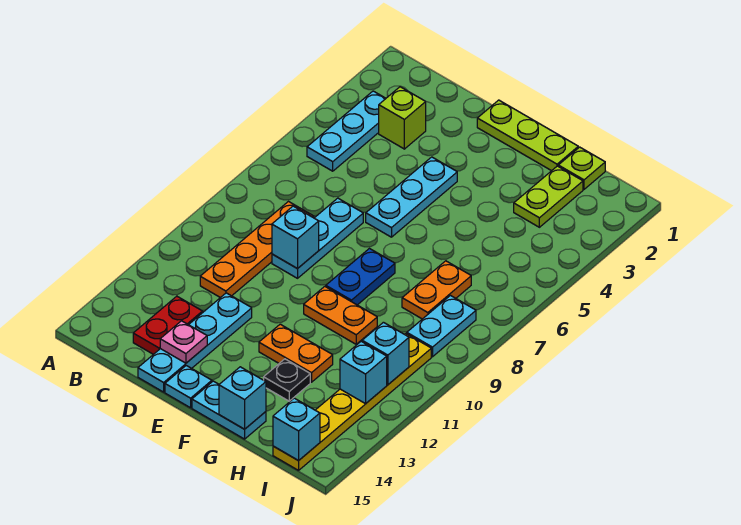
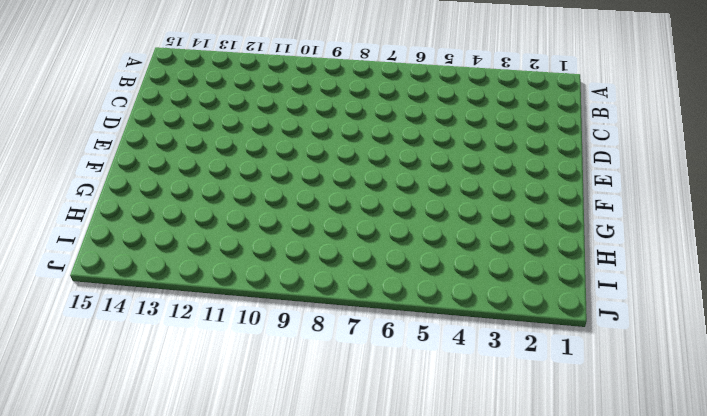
none -> cyan plate B3:B5 level 1
none -> lime brick C3 level 1
none -> orange plate C8:C11 level 1

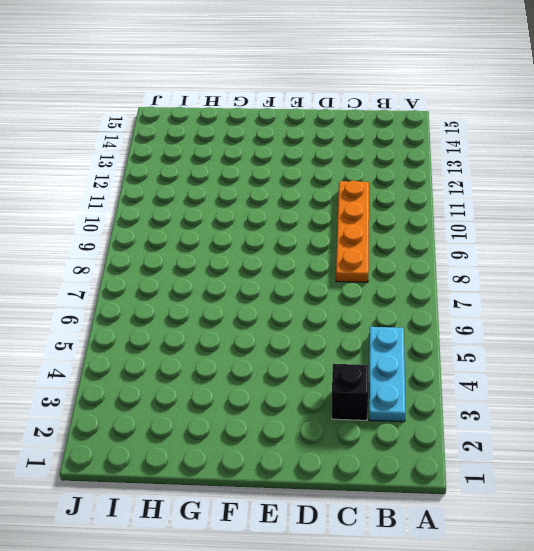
black brick C3 level 1 -> lime brick C3 level 1
none -> red plate C13:C14 level 1
none -> cyan plate D7:D9 level 1
none -> cyan plate D12:D15 level 1

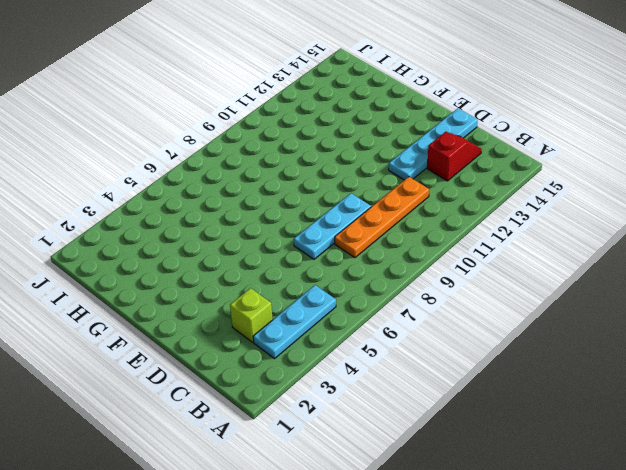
red slope C13:C14 level 1 top 13 -> red plate C13:C14 level 1
none -> lime plate E1:G1 level 1
none -> cyan plate E4:E6 level 1
none -> cyan plate E15 level 1

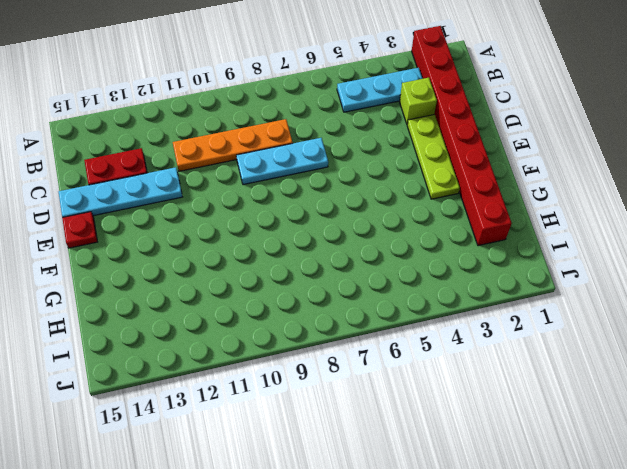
red brick A2:H2 level 1 -> lime plate H2:H3 level 1
lime plate D3:F3 level 1 -> lime plate E1:G1 level 1
red plate E15 level 1 -> cyan plate E15 level 1
none -> cyan plate E4:E6 level 1
none -> blue plate F8:F9 level 1
none -> orange plate F10:G10 level 1

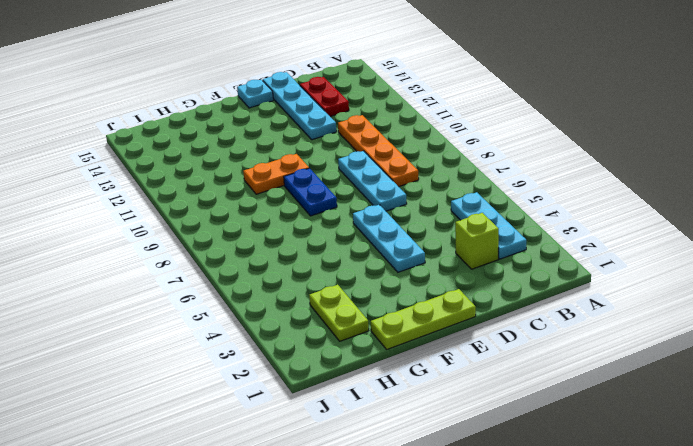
none -> orange plate F12:G12 level 1
none -> cyan plate F15:G15 level 1
none -> black plate G13 level 1

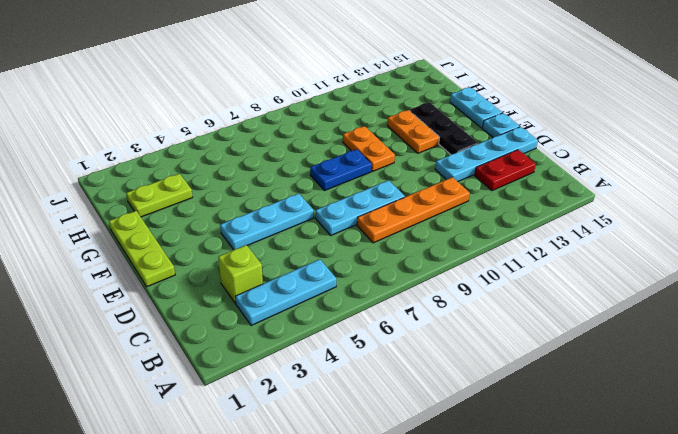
black plate E13:G13 level 1 -> black plate G13 level 1
none -> lime plate H1 level 1
none -> orange plate H7:H8 level 1
none -> cyan plate I8:I9 level 1

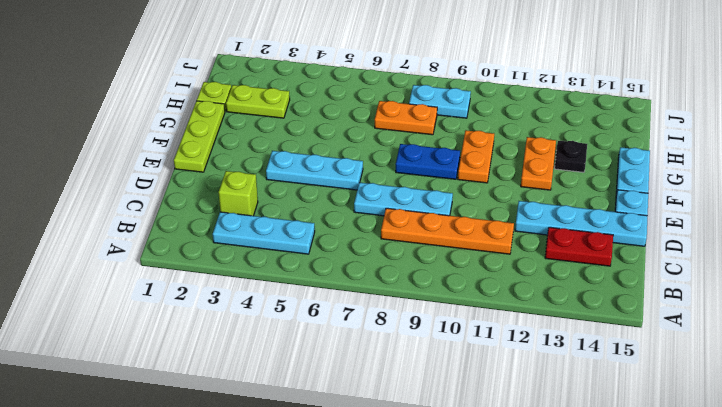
none -> yellow plate I10:I15 level 1
none -> cyan brick D9 level 2
none -> pink plate D14 level 2

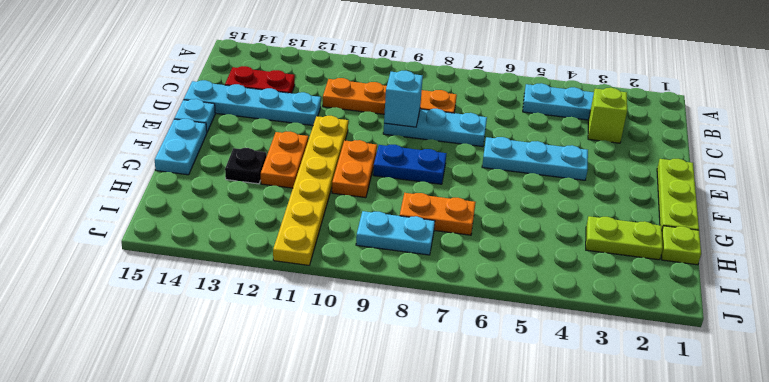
yellow plate E11:J11 level 1 -> yellow plate I10:I15 level 1
none -> pink plate D14 level 2
none -> cyan brick G15 level 2
none -> cyan brick I11 level 2

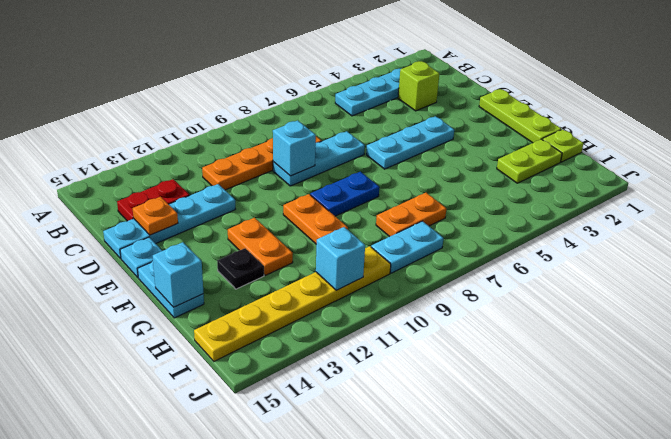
orange plate D14 level 2 -> pink plate D14 level 2
none -> cyan brick I12 level 2
none -> cyan brick I15 level 2

